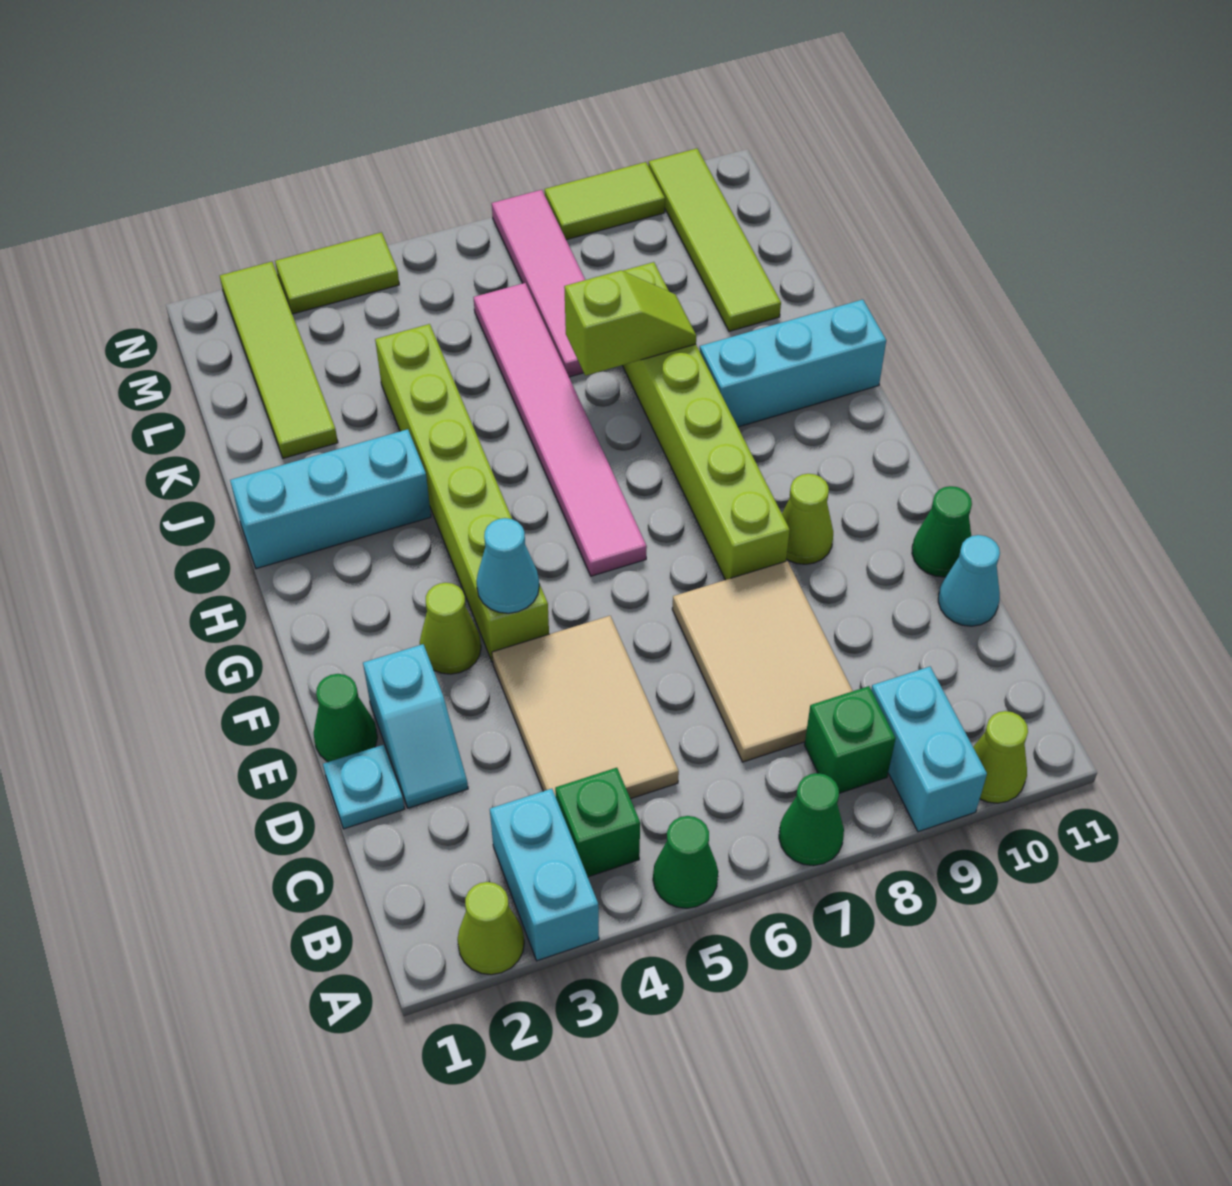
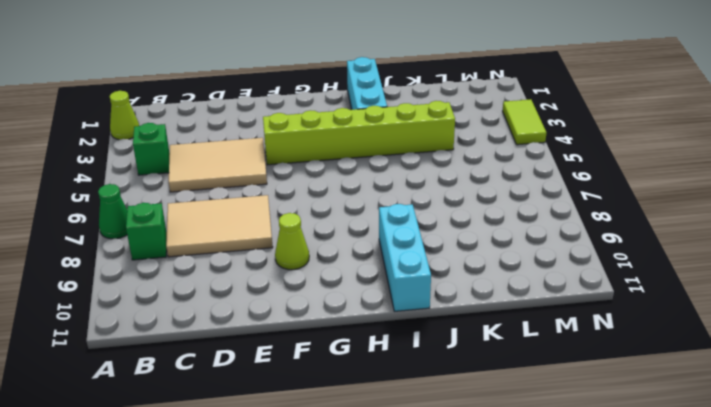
none -> cyan brick A3:B3 level 1
none -> green cone A5 level 1
none -> cyan brick A9:B9 level 1

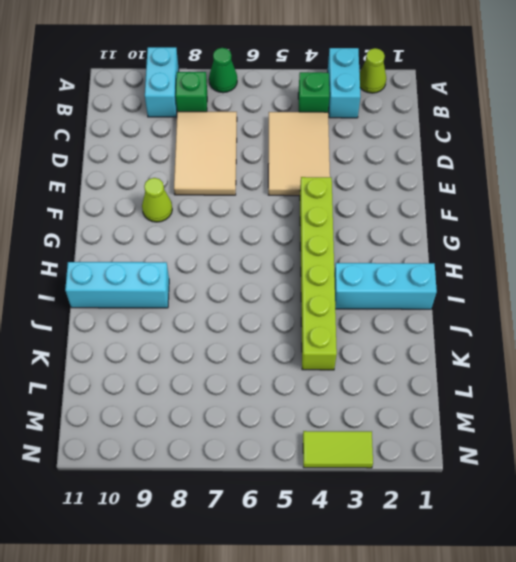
none -> green cone A5 level 1
none -> lime cone A10 level 1
none -> cyan plate D1 level 1

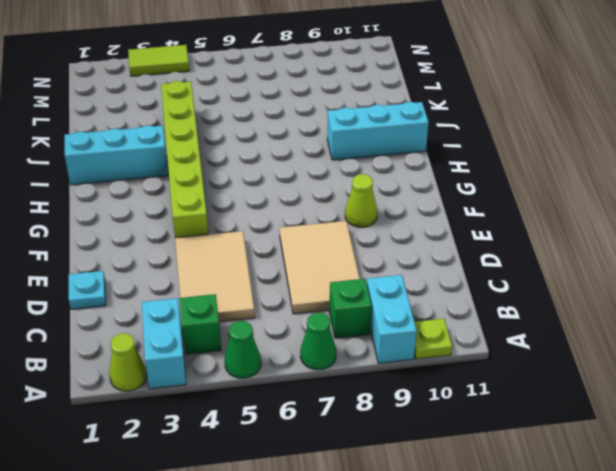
lime plate A10 level 1 -> lime cone A10 level 1
none -> cyan slope D2:E2 level 1 top E
none -> cyan cone D11 level 1
none -> green cone E1 level 1

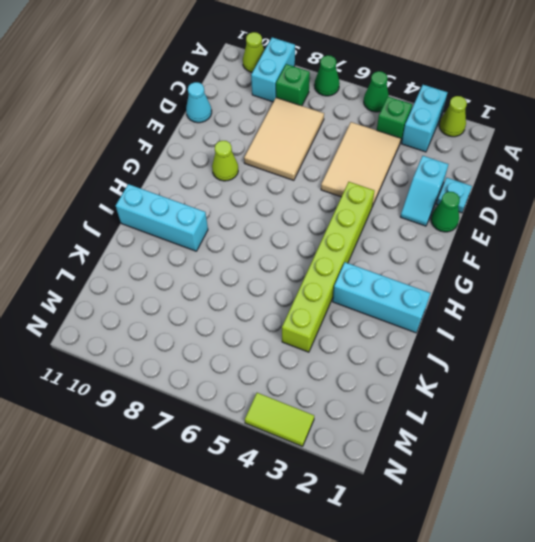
cyan slope D2:E2 level 1 top D -> cyan slope D2:E2 level 1 top E
none -> green cone E11 level 1
none -> lime cone F3 level 1
none -> lime brick F8:K8 level 1

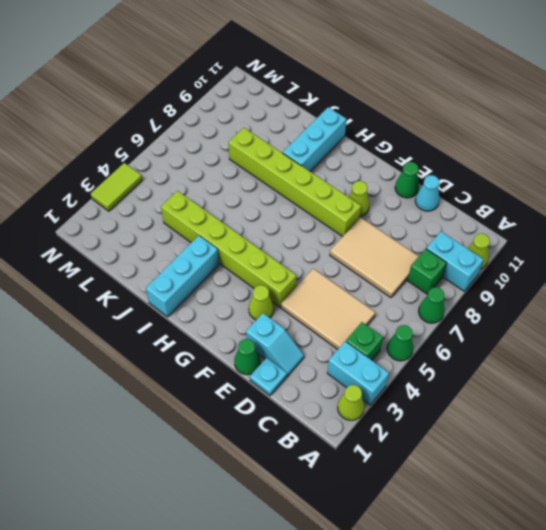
none -> pink tile G6:L6 level 1
none -> lime tile K2:N2 level 1
none -> pink tile K7:N7 level 1

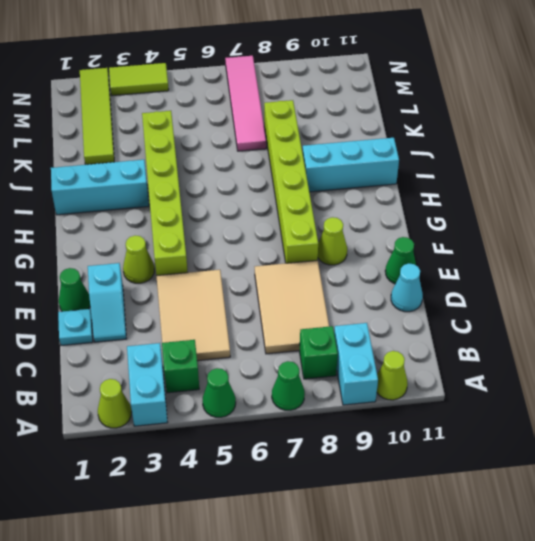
none -> pink tile G6:L6 level 1
none -> lime tile K10:N10 level 1
none -> lime tile N8:N9 level 1

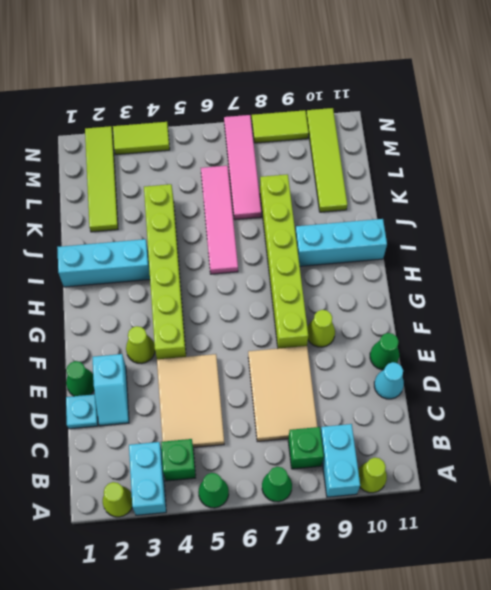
pink tile I6:L6 level 1 -> pink tile G6:L6 level 1
none -> cyan cone F4 level 2
none -> lime slope J7:J8 level 2 top 7

